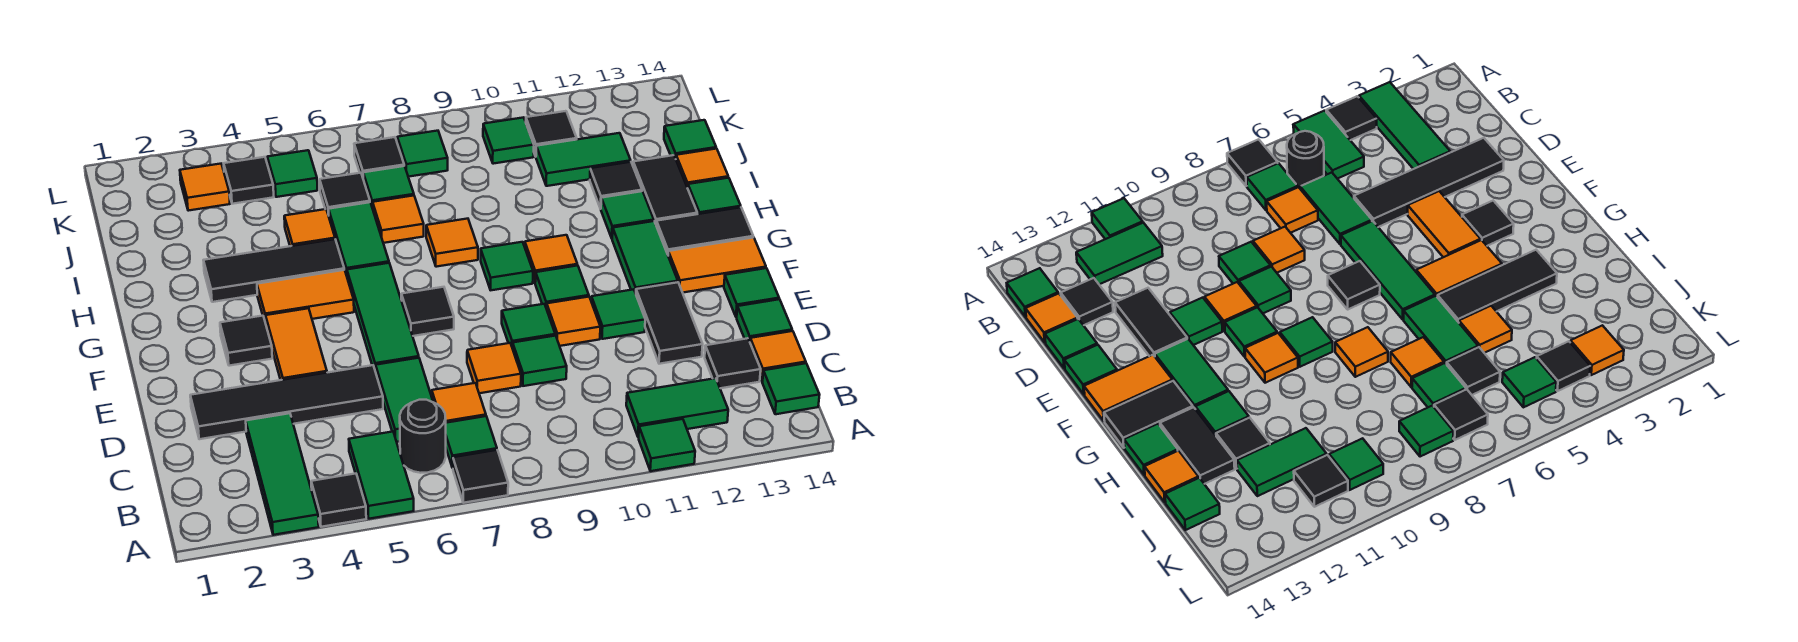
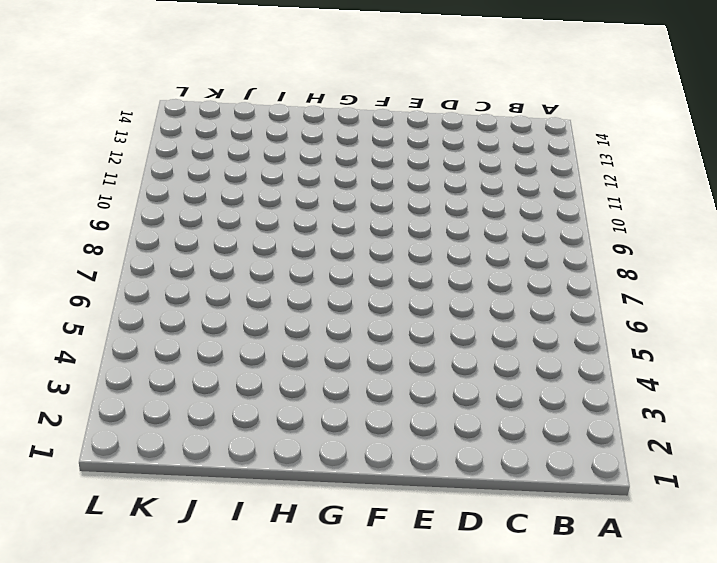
none -> green tile A3:C3 level 1
none -> black tile A4 level 1
none -> green tile A5:B5 level 1
none -> black tile A7 level 1

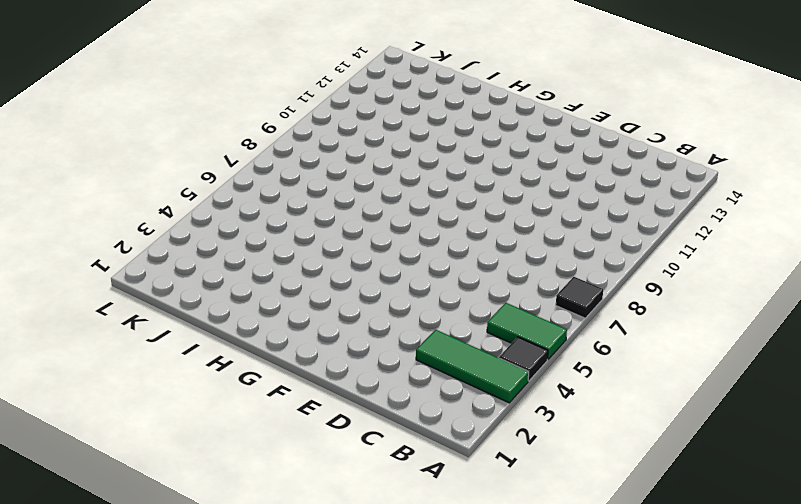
none -> green tile A11 level 1
none -> black round brick B6 level 1
none -> green tile B7 level 1
none -> green tile B11:B12 level 1

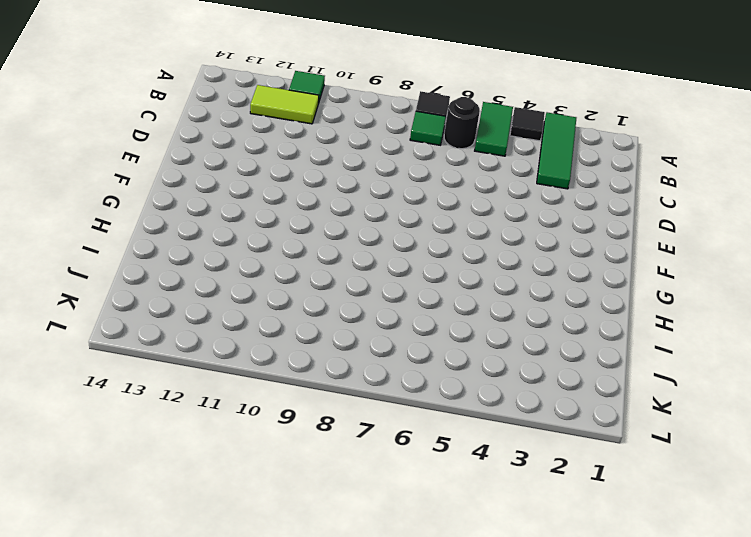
lime tile B11:B12 level 1 -> green tile B11:B12 level 1
none -> green tile B14 level 1
none -> green tile C6:D6 level 1
none -> orange tile C7 level 1
none -> black tile C13 level 1

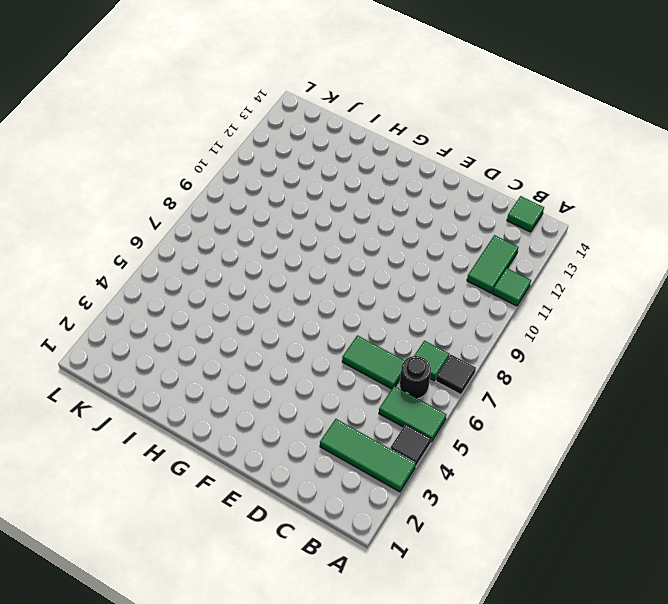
none -> orange tile C7 level 1
none -> black tile C13 level 1
none -> orange tile C14 level 1
none -> black tile D2:D5 level 1

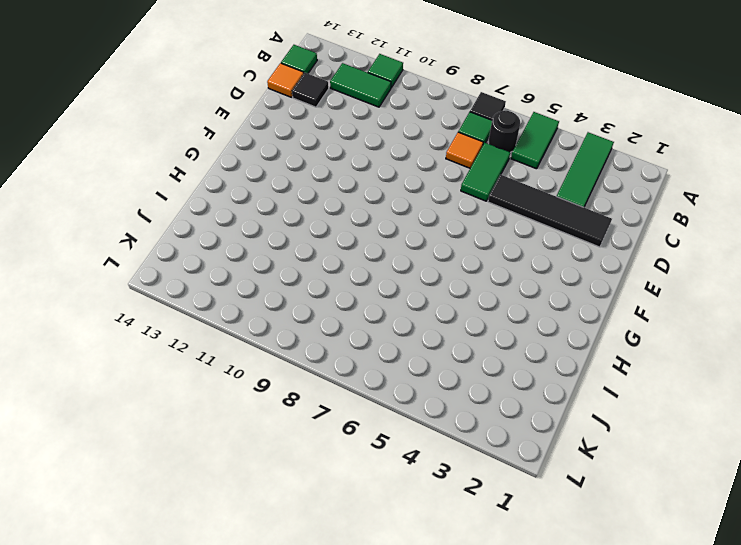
none -> black tile A4 level 1
none -> orange tile D8 level 1
none -> green tile D9 level 1
none -> black tile D12:E12 level 1

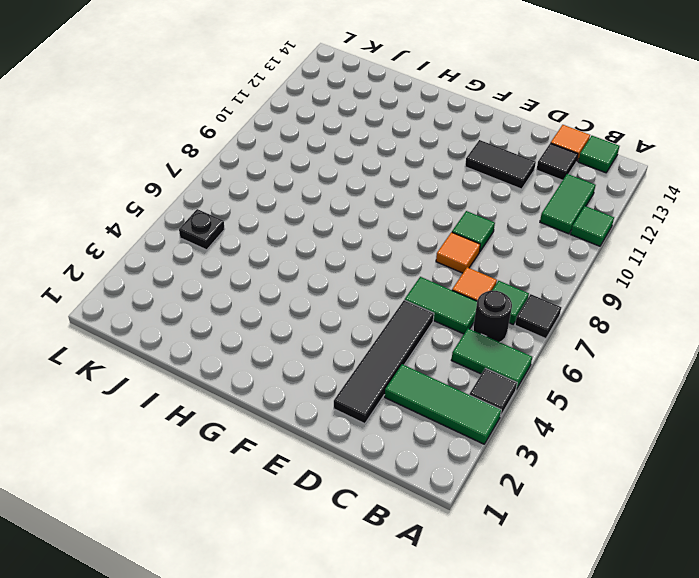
black plate K5 level 1 -> green tile K5 level 1
none -> green tile D14 level 1
none -> orange tile E4:F4 level 1
none -> green tile E6:G6 level 1
none -> green tile E9 level 1

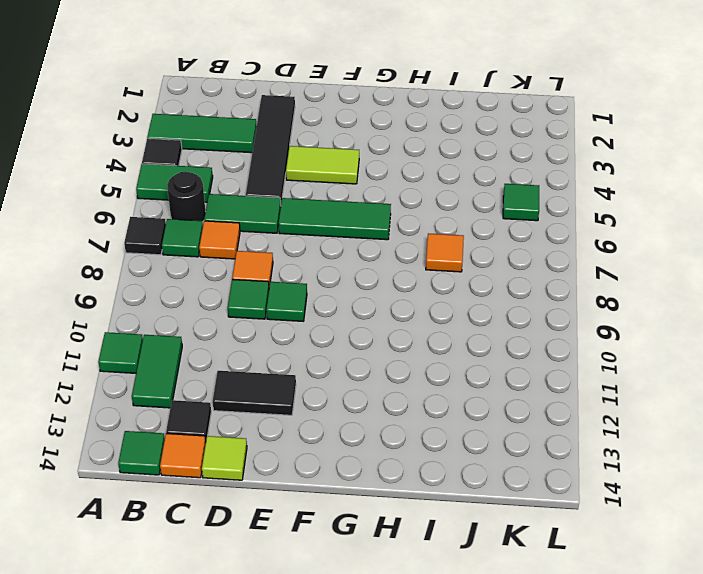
lime tile D14 level 1 -> green tile D14 level 1
lime tile E4:F4 level 1 -> orange tile E4:F4 level 1
none -> orange tile E10 level 1
none -> green tile E11 level 1
none -> green tile E14 level 1
none -> black tile F3 level 1

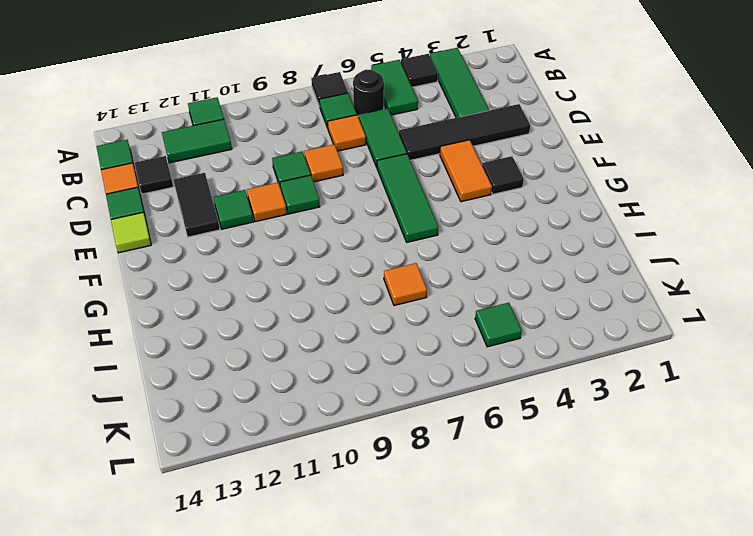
lime tile E14 level 1 -> green tile E14 level 1
none -> black tile F7 level 1
none -> green tile F10 level 1
none -> green tile F12:G12 level 1
none -> orange tile F13:F14 level 1

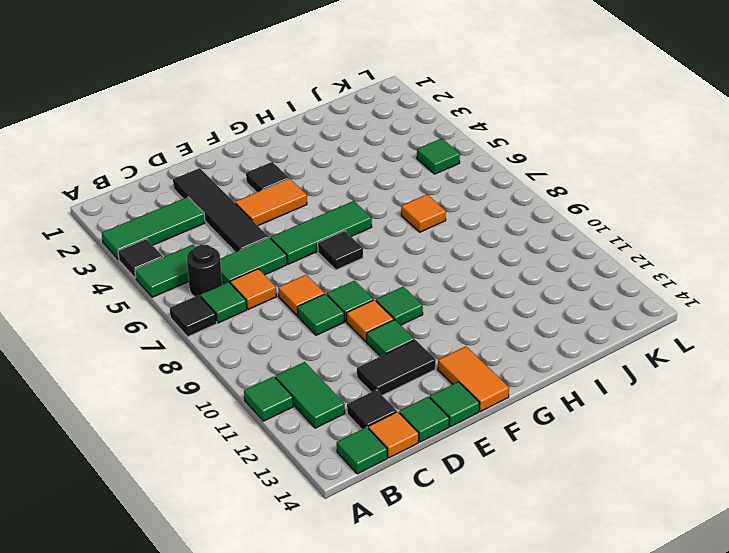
none -> green tile F12:G12 level 1
none -> orange tile G4:G5 level 1
none -> green tile G9 level 1
none -> orange tile G10 level 1

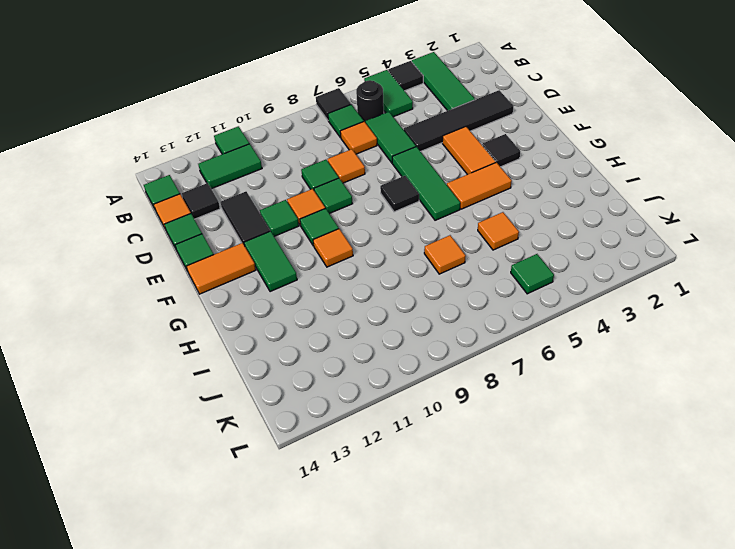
none -> green tile G9 level 1
none -> black tile G13:G14 level 1
none -> black tile H3:H5 level 1
none -> green tile H6:I6 level 1

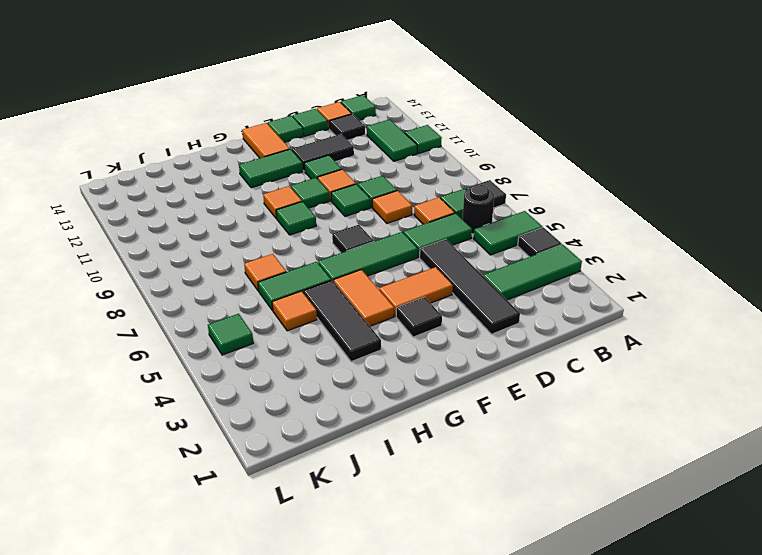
none -> black tile G13:G14 level 1
none -> orange tile H8 level 1
none -> green tile H12 level 1
none -> black tile H13:I13 level 1

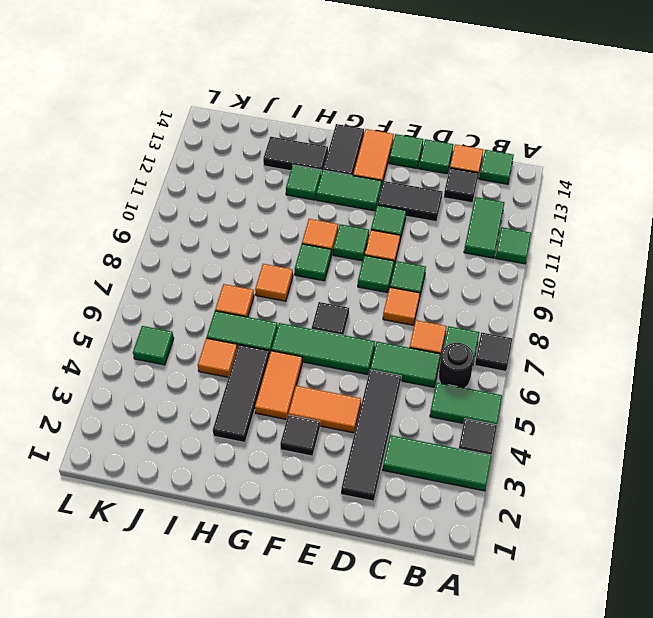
none -> green tile H14 level 1
none -> black tile I12 level 1
none -> orange tile I14 level 1
none -> black tile J6 level 1

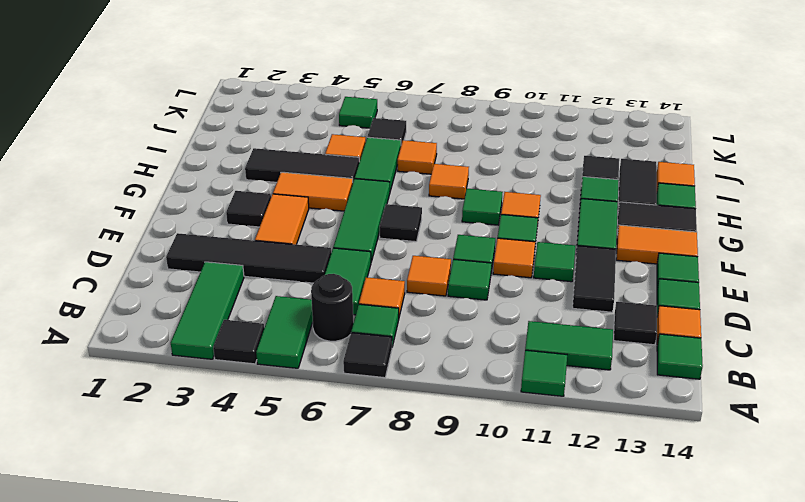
none -> green tile J7 level 1
none -> green tile J11:J12 level 1
none -> green tile J14 level 1
none -> orange tile K3 level 1

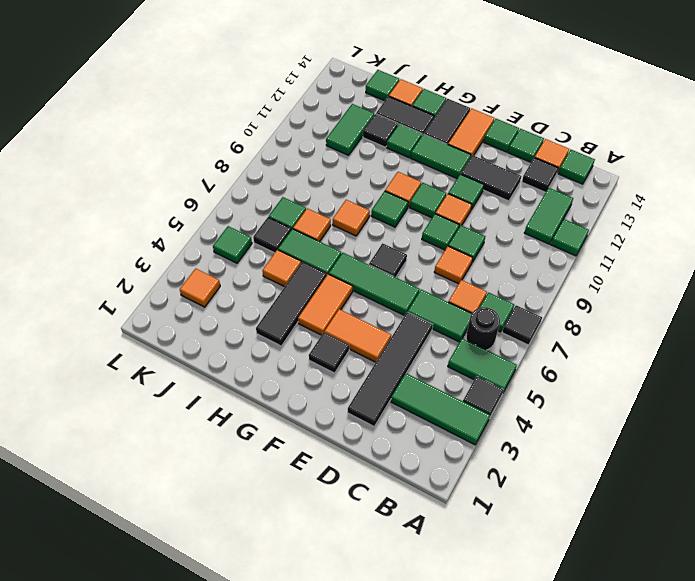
none -> black tile K4 level 1
none -> black tile K7 level 1
none -> green tile K8 level 1
none -> green tile K10 level 1

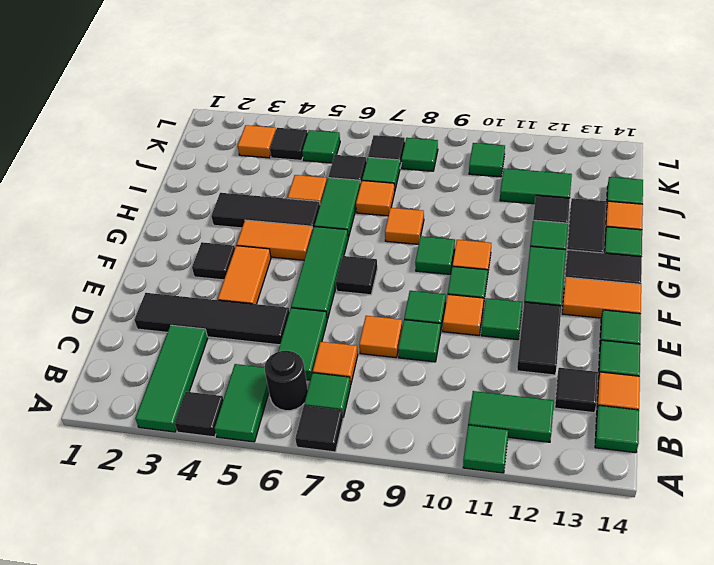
none -> black tile K11 level 1

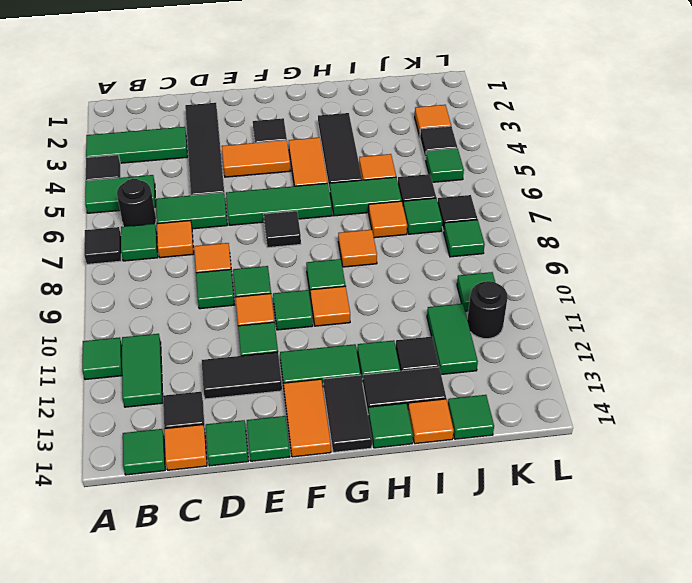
black round brick K11 level 1 -> black tile K11 level 1

